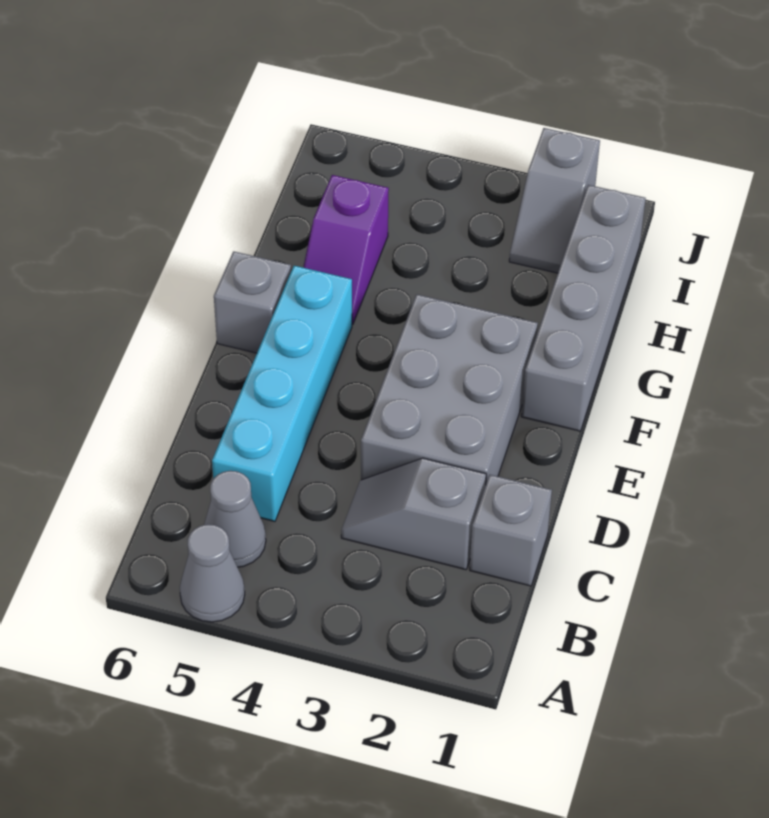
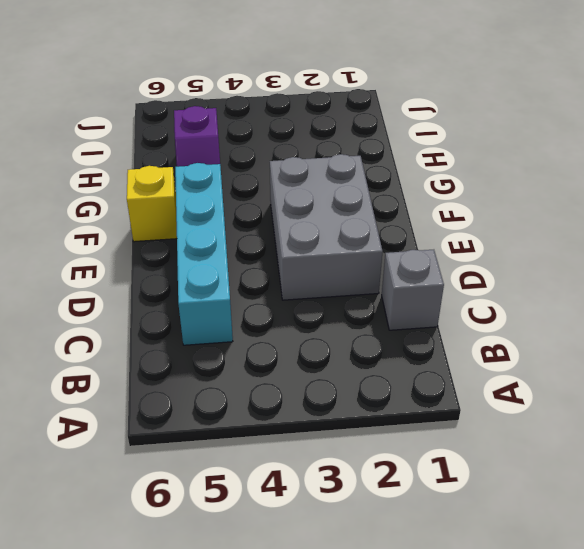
yellow brick F6 level 1 -> grey brick F6 level 1
none -> grey cone A5 level 1
none -> grey cone B5 level 1

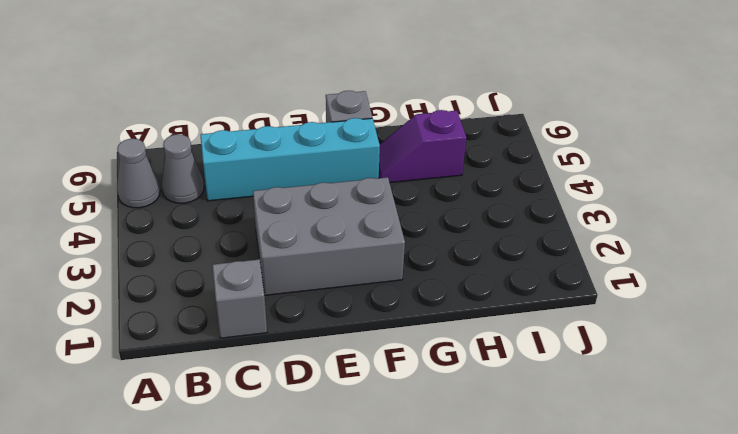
none -> grey slope C2:C3 level 1 top 2
none -> grey brick F1:I1 level 1

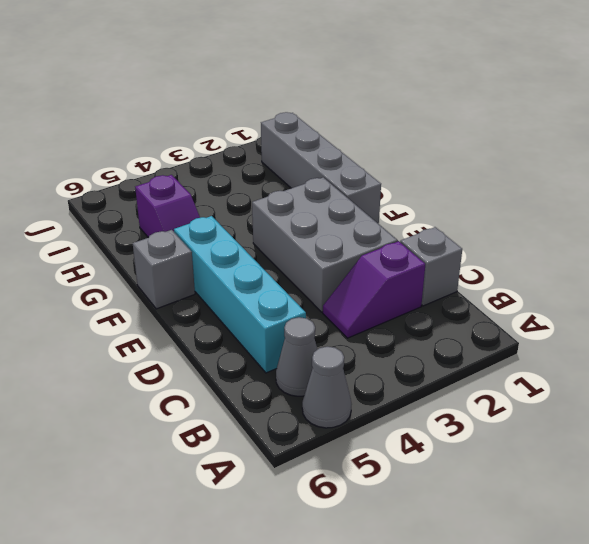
purple slope C2:C3 level 1 top 2 -> grey slope C2:C3 level 1 top 2
none -> grey slope I2:J2 level 1 top J

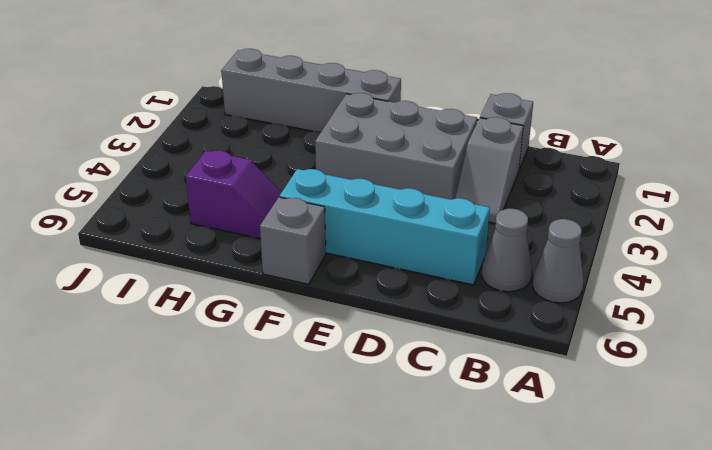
none -> grey slope I2:J2 level 1 top J

